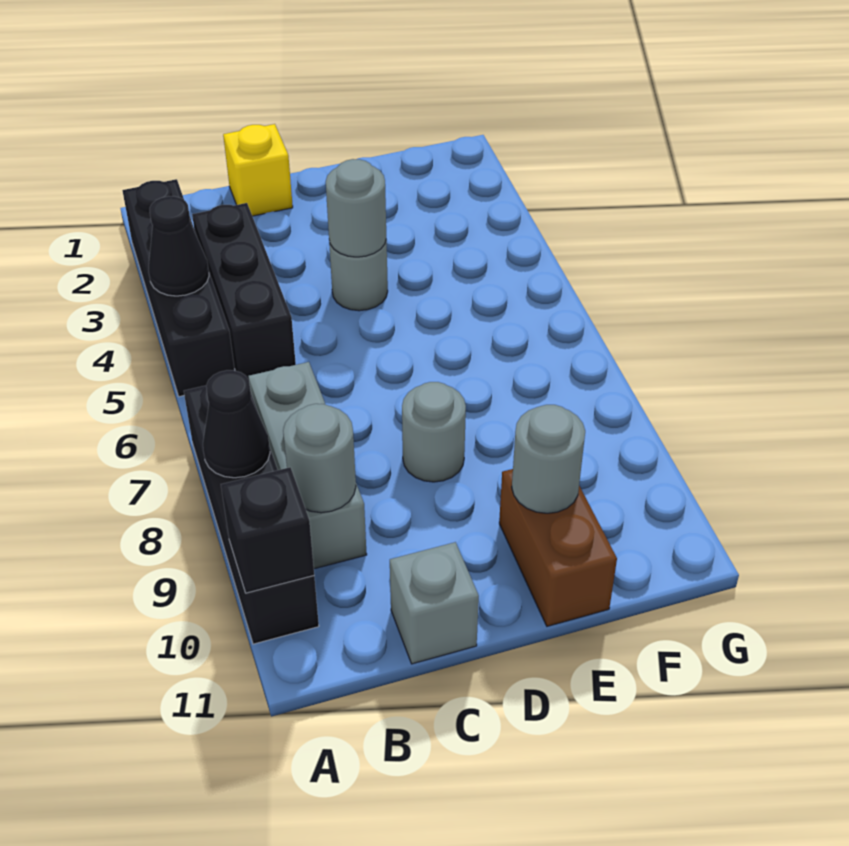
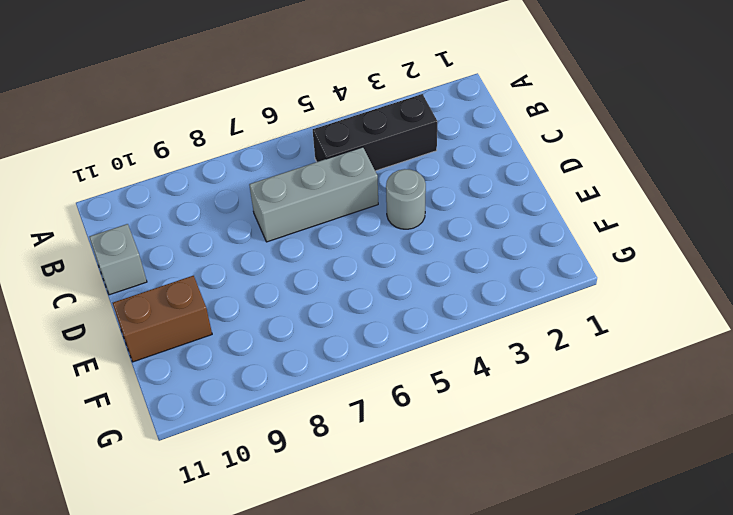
grey brick C5:C7 level 1 -> grey brick B7:B9 level 1
none -> black brick A2:A5 level 1
none -> black brick A7:A10 level 1
none -> yellow brick C1 level 1

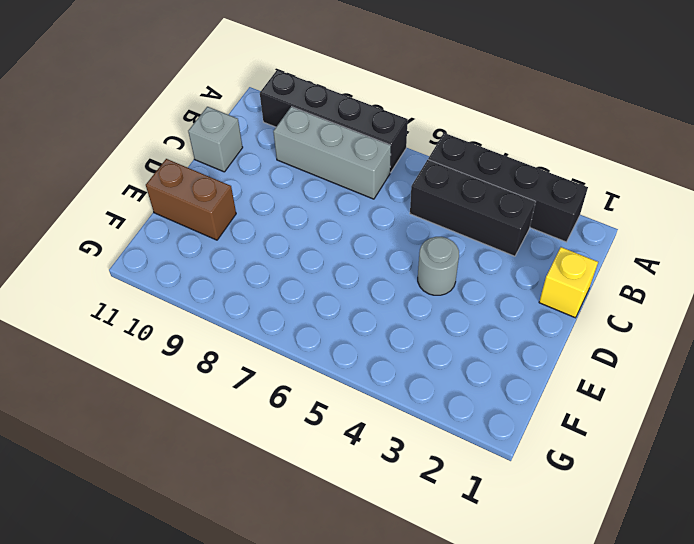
none -> grey round brick D8 level 1
none -> black cone A4 level 2
none -> black cone A8 level 2

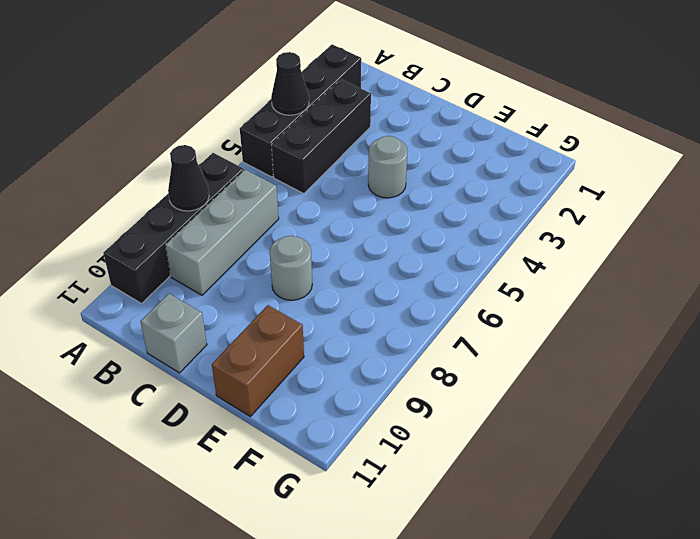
none -> yellow brick C1 level 1
none -> black brick A10 level 2
none -> grey round brick B9 level 2

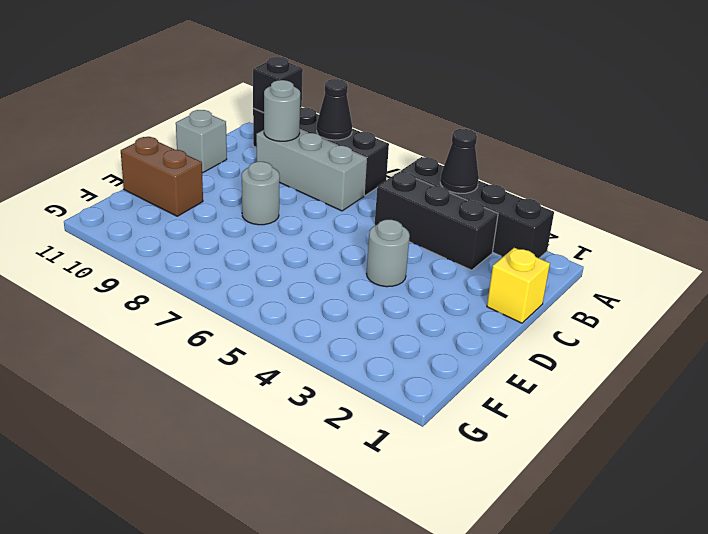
none -> grey round brick D4 level 2
none -> grey round brick E10 level 2

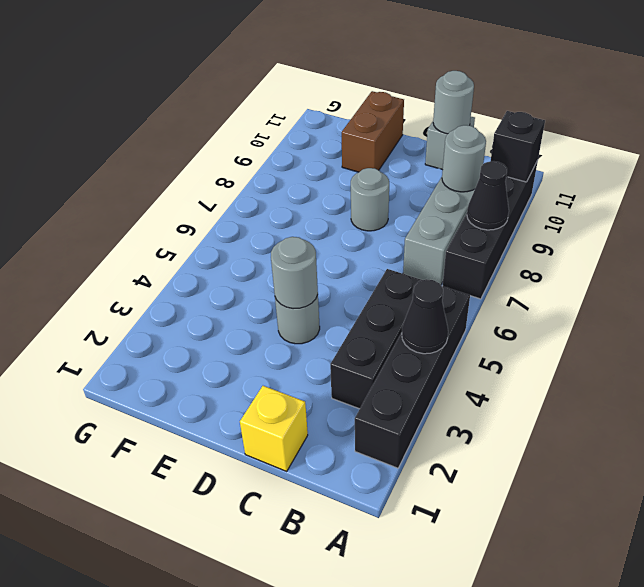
grey round brick C11 level 2 -> grey round brick E10 level 2

